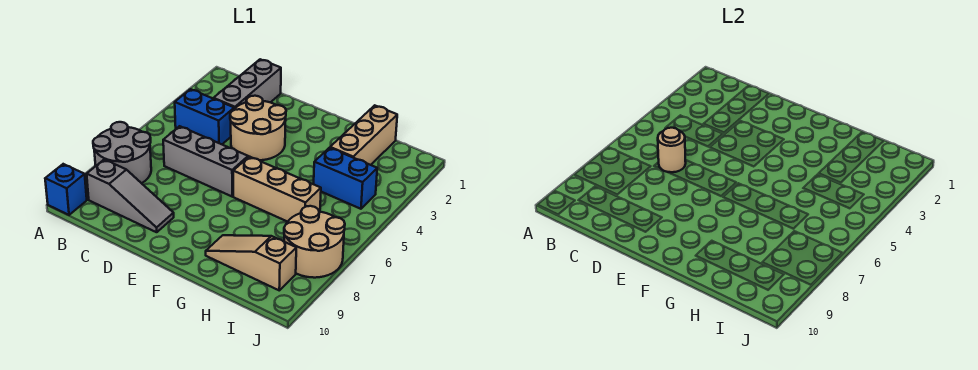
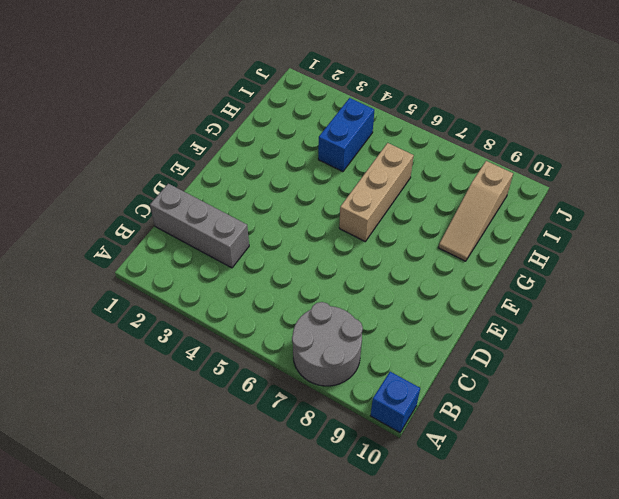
none -> blue brick B4:C4 level 1
none -> grey slope B9:D9 level 1 top B
none -> grey brick C6:E6 level 1

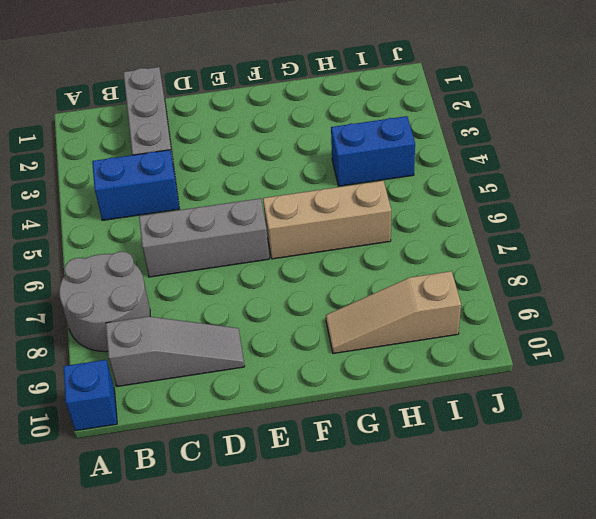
none -> tan round brick D3:E4 level 1
none -> tan brick H1:H3 level 1
none -> tan round brick I7:J8 level 1

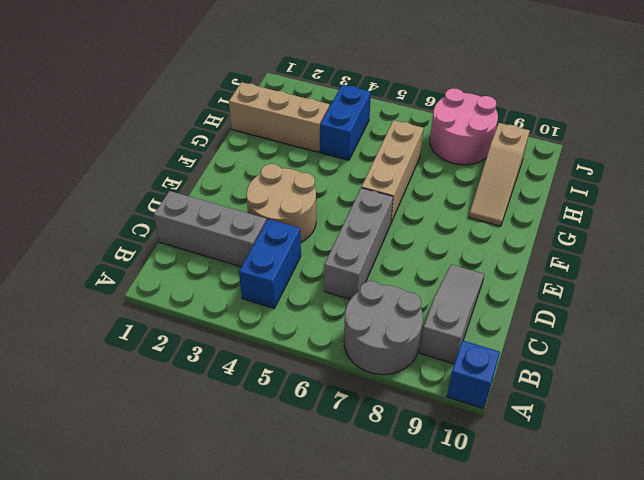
pink round brick I7:J8 level 1 -> tan round brick I7:J8 level 1
none -> tan round brick C6 level 2

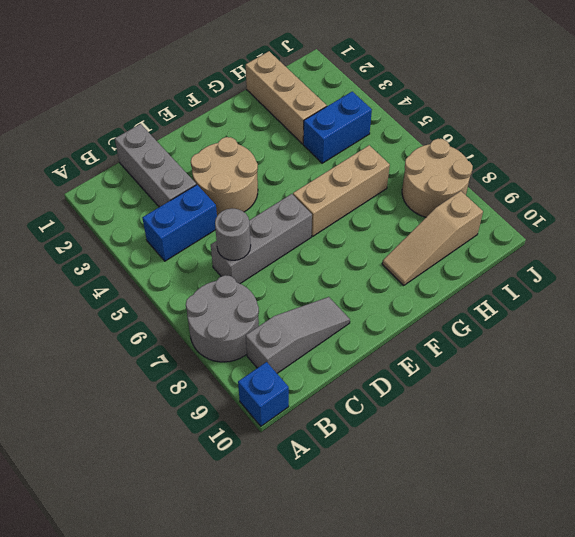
grey round brick C6 level 2 -> tan round brick C6 level 2

